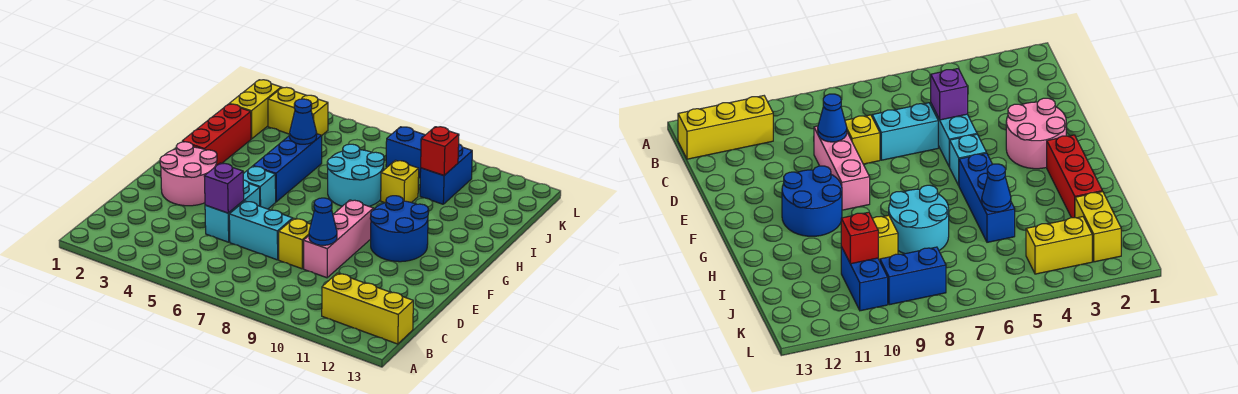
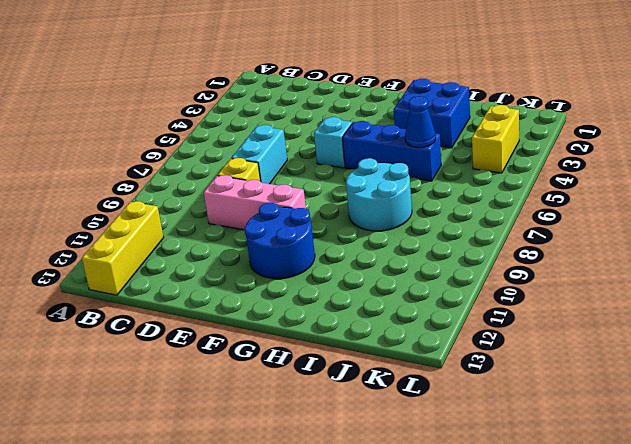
blue brick H2:I3 level 1 -> red brick G2:I2 level 1
none -> cyan brick D5:E5 level 1
none -> pink round brick E2:F3 level 1
none -> yellow brick I9 level 1

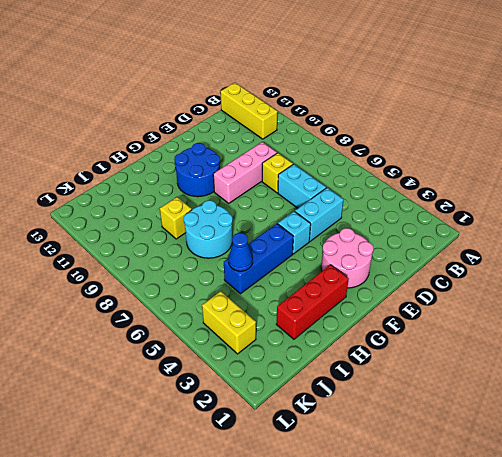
none -> yellow brick J2:K2 level 1
none -> blue brick J10:K10 level 1
none -> blue brick K8:K9 level 1

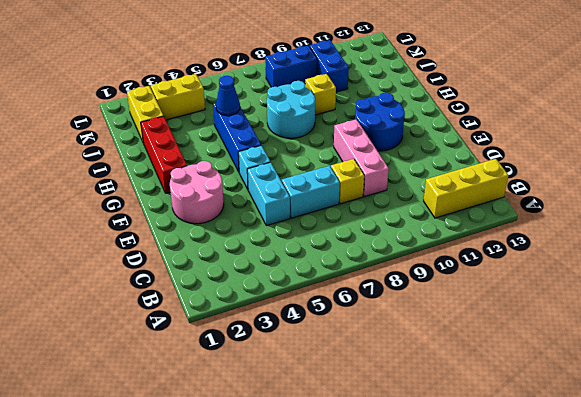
none -> purple brick D5 level 2
none -> blue cone D9 level 2
none -> red brick J10 level 2

